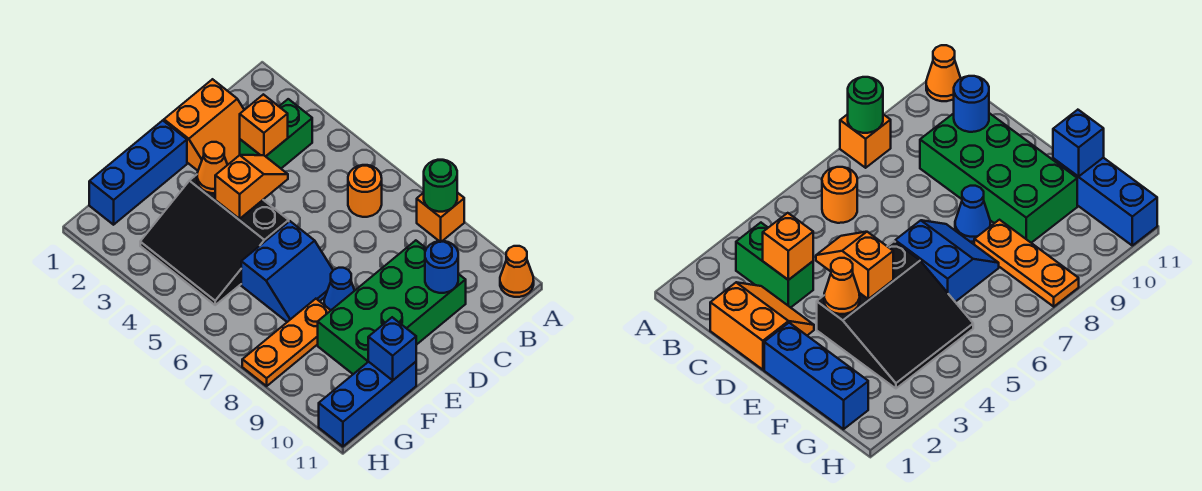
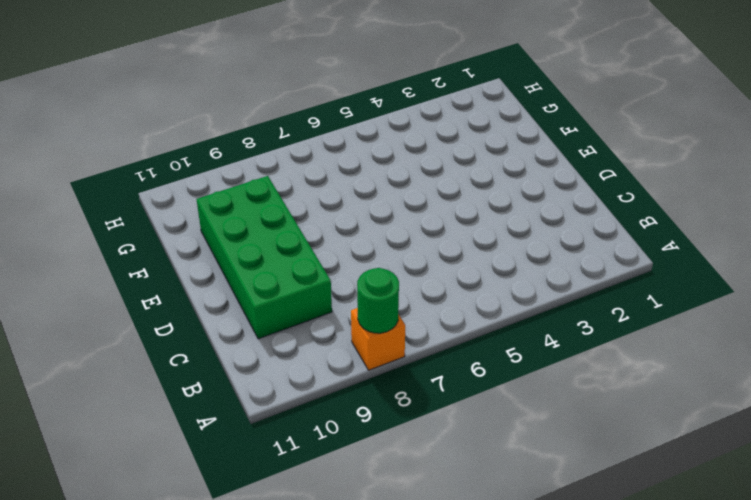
none -> orange cone A11 level 1
none -> green brick B3:C3 level 1
none -> orange round brick B6 level 1

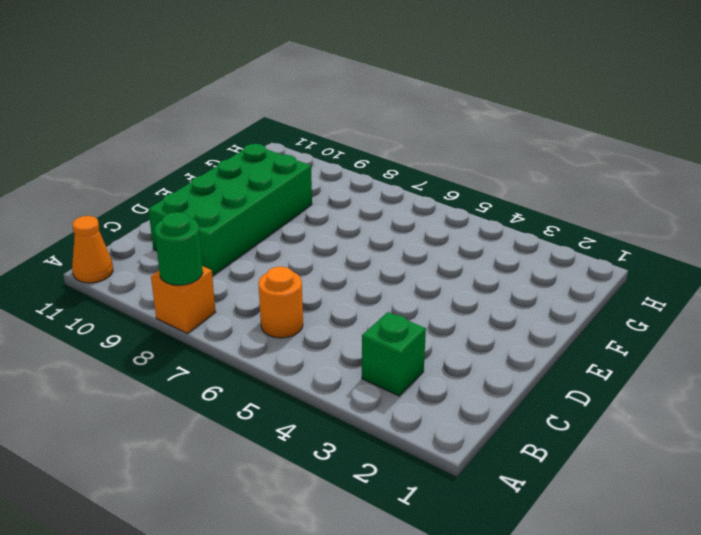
green brick B3 level 1 -> green brick B3:C3 level 1
none -> orange slope C1:D2 level 1 top 1
none -> blue brick E1:G1 level 1
none -> black slope E3:G5 level 1 top E

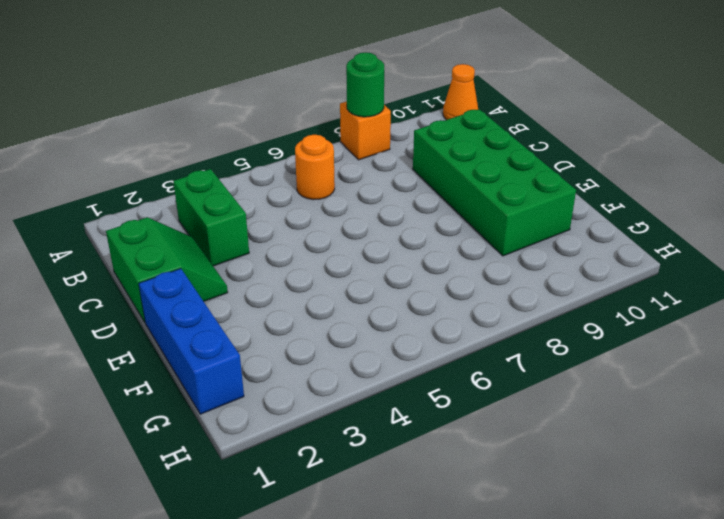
green slope C1:D2 level 1 top 1 -> orange slope C1:D2 level 1 top 1
none -> black slope E3:G5 level 1 top E
none -> blue slope E6:F7 level 1 top 6
none -> blue cone E8 level 1

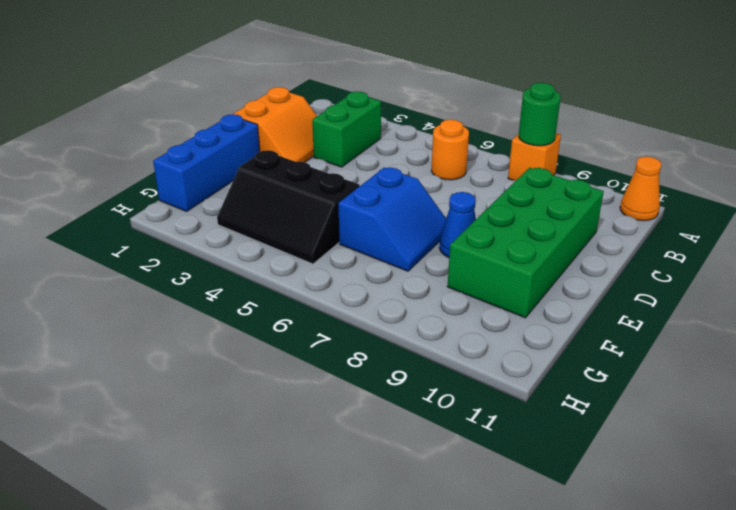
black slope F3:G5 level 1 top F -> black slope E3:G5 level 1 top E
none -> orange plate F8:H8 level 1
none -> blue brick F11:H11 level 1
none -> orange brick C3 level 2

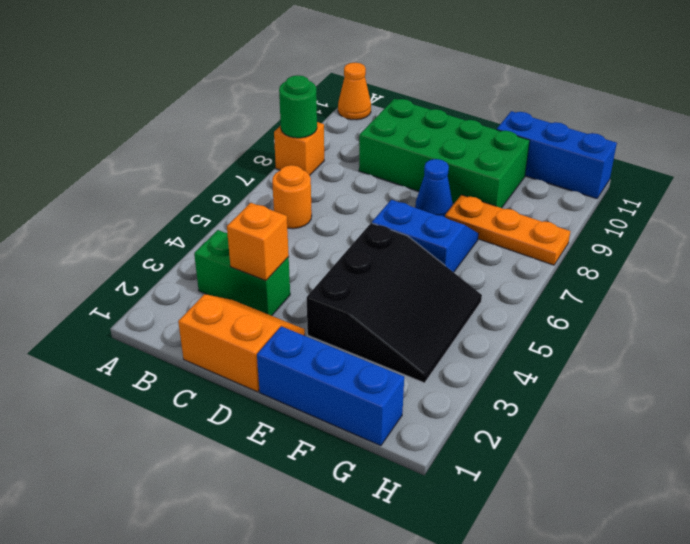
none -> blue round brick C10 level 2
none -> orange slope D4:E4 level 2 top E
none -> orange cone E3 level 2

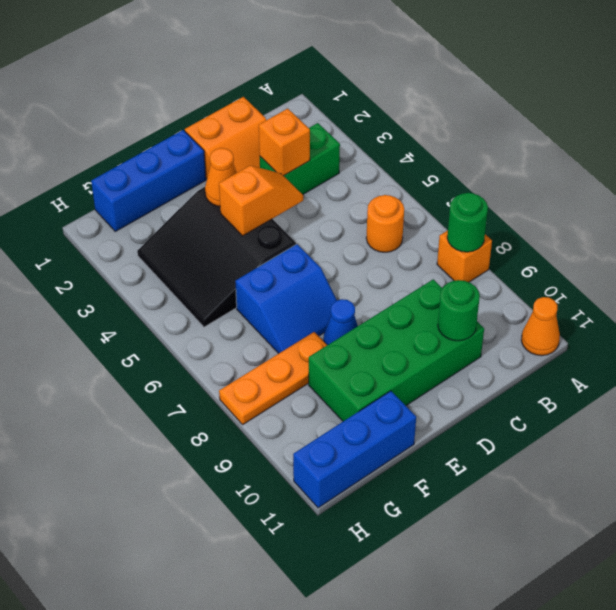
green round brick C10 level 2 -> blue round brick C10 level 2
none -> blue brick F11 level 2

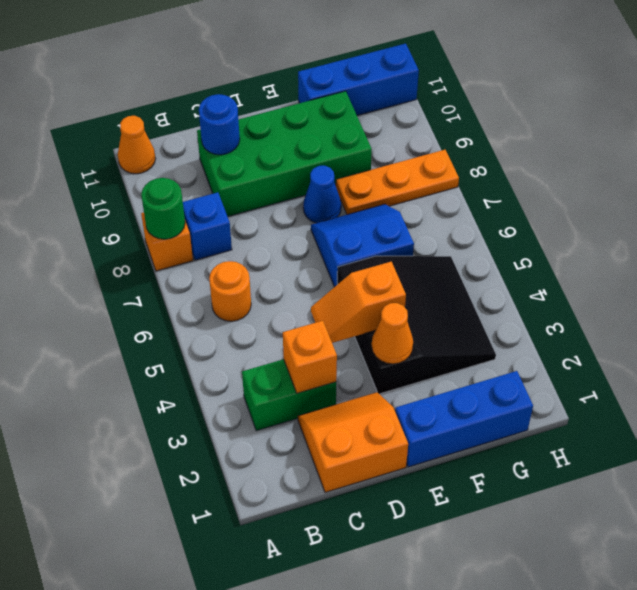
blue brick B8 level 1 -> blue brick F11 level 2

